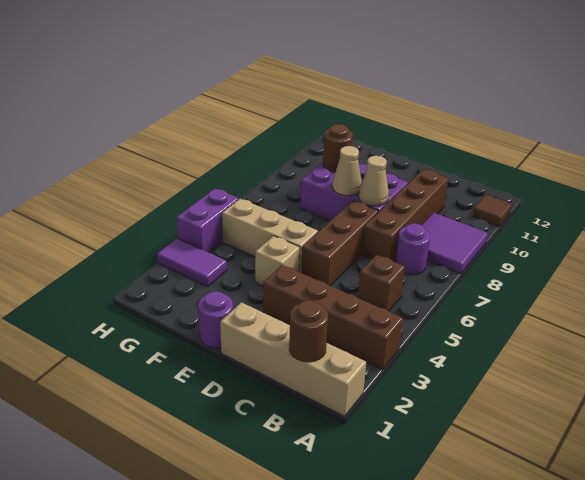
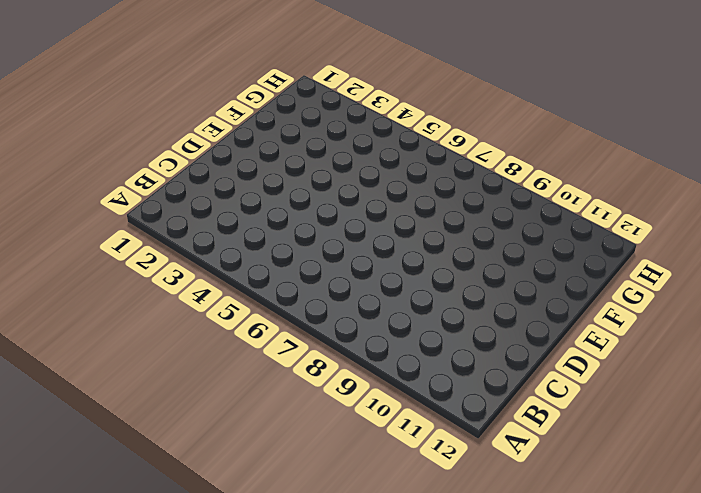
none -> tan brick A1:D1 level 1
none -> brown brick A3:D3 level 1
none -> purple tile A8:B9 level 1

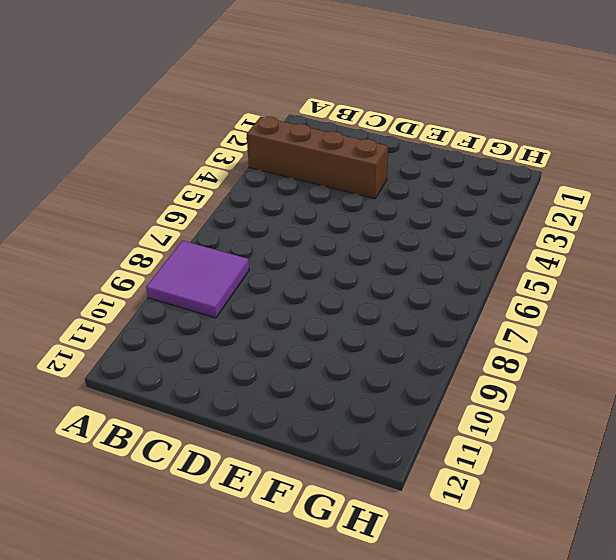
none -> tan brick A1:D1 level 1
none -> brown tile A11 level 1
none -> brown brick B5 level 1

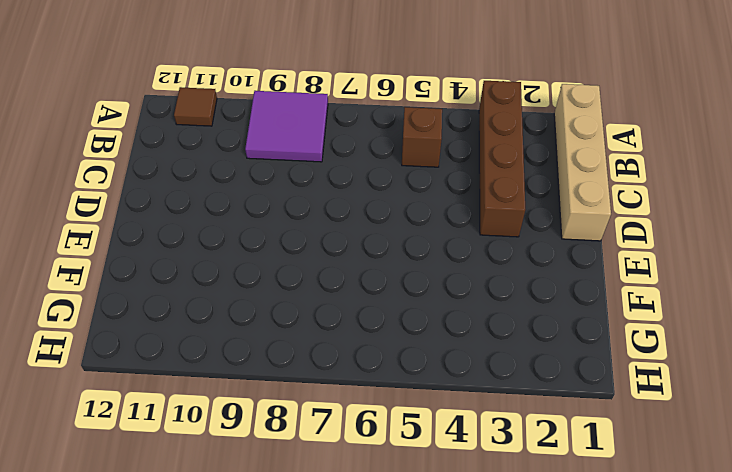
none -> purple round brick B7 level 1
none -> brown brick C7:C10 level 1
none -> brown brick D5:D7 level 1

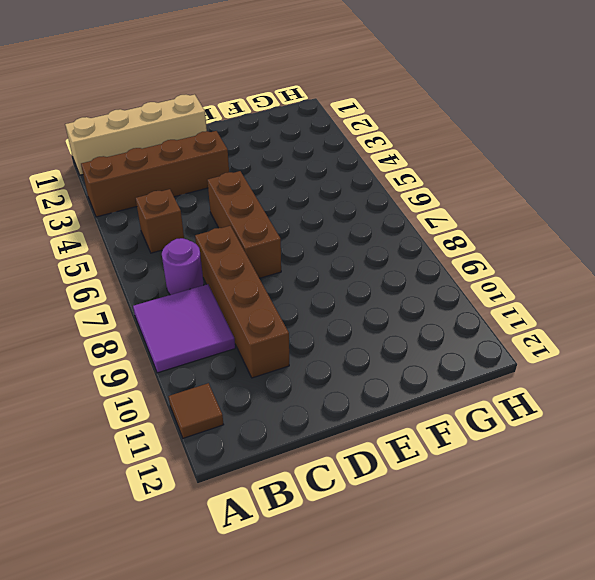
none -> purple brick D8:F9 level 1
none -> purple round brick E1 level 1
none -> tan brick E4 level 1

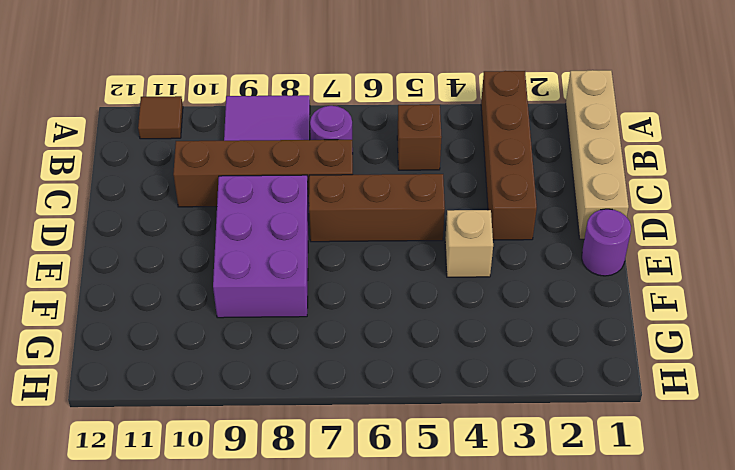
none -> tan brick E5:G5 level 1
none -> purple tile G3:H3 level 1
none -> purple brick H4:H5 level 1

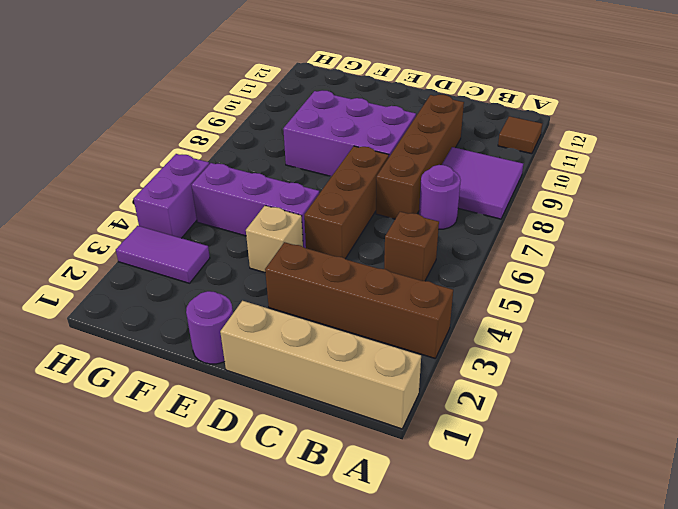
purple brick E5:G5 level 1 -> tan brick E5:G5 level 1
none -> brown round brick B1 level 2
none -> tan cone D8 level 2
none -> tan cone E8 level 2

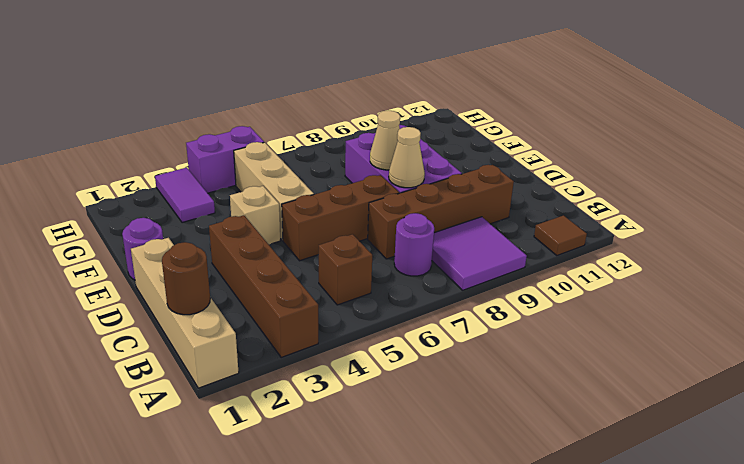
none -> brown round brick F9 level 2

